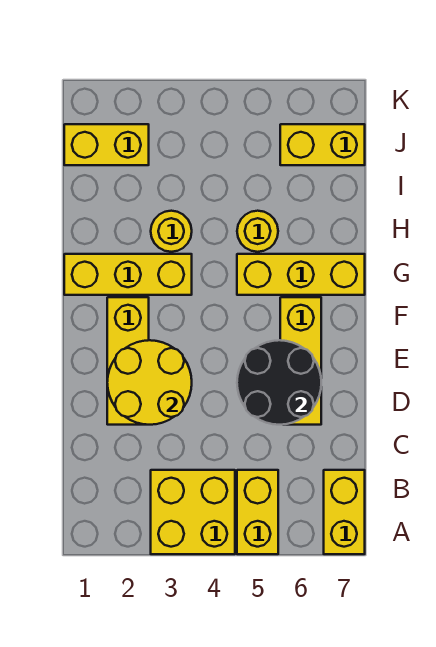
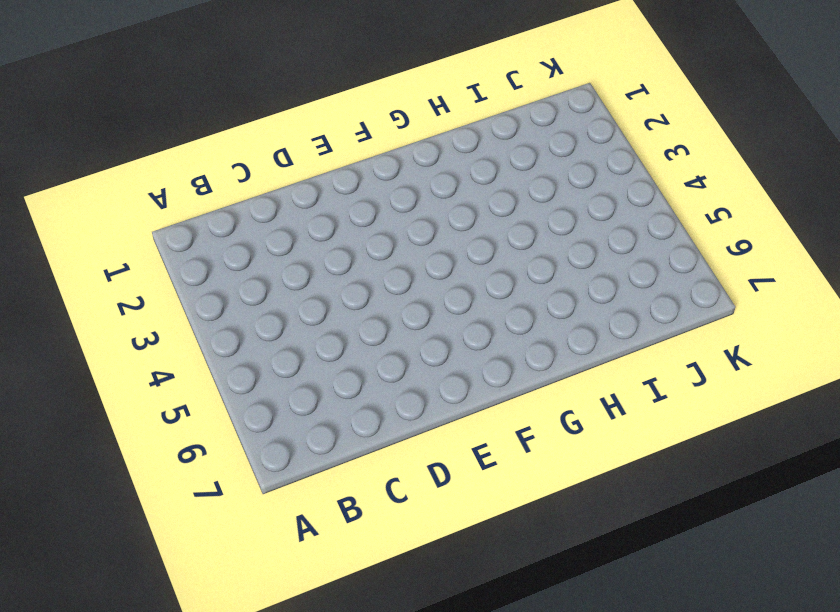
none -> yellow brick A3:B4 level 1
none -> yellow brick A5:B5 level 1
none -> yellow brick A7:B7 level 1

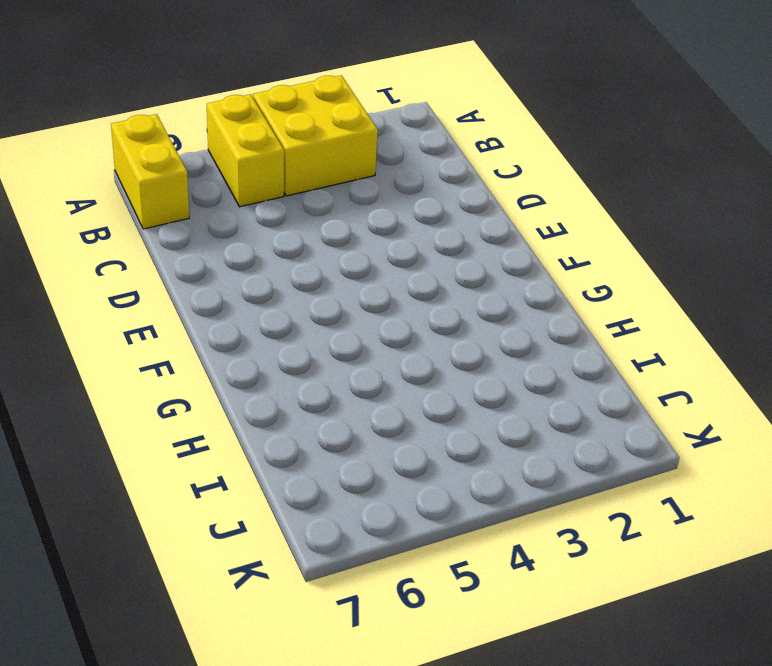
none -> yellow brick D2:F2 level 1
none -> yellow brick D6:F6 level 1
none -> yellow brick G1:G3 level 1

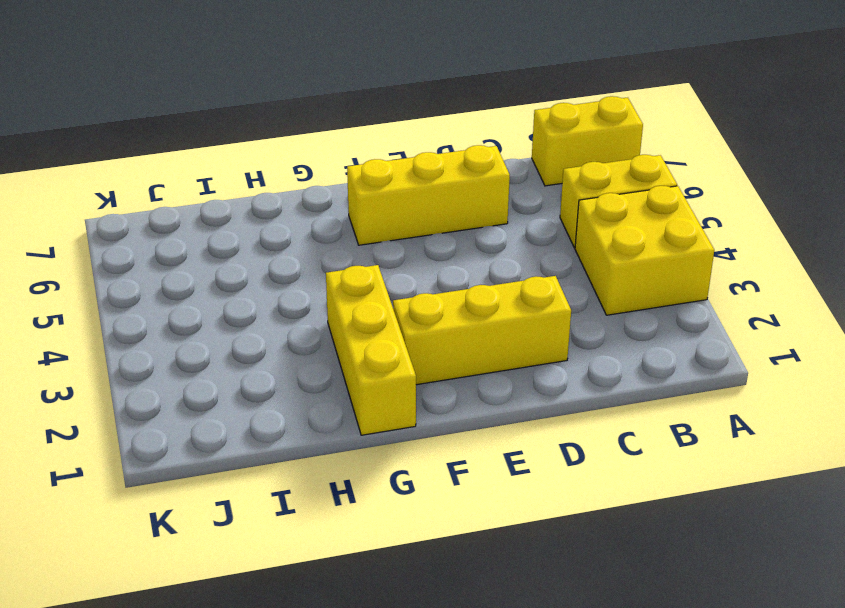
none -> yellow brick G5:G7 level 1
none -> yellow round brick H3 level 1
none -> yellow round brick H5 level 1

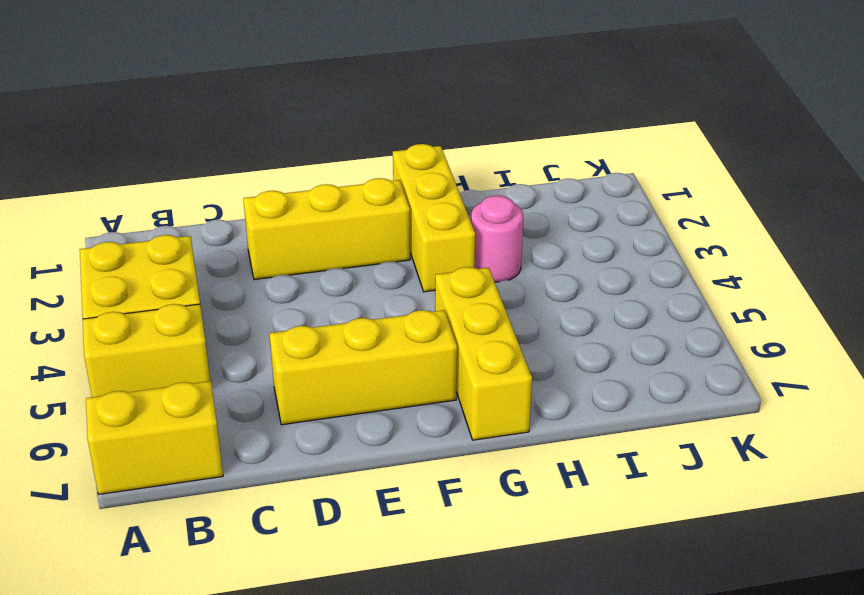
pink round brick H3 level 1 -> yellow round brick H3 level 1
none -> yellow round brick H5 level 1
none -> yellow brick J1:J2 level 1
none -> yellow brick J6:J7 level 1

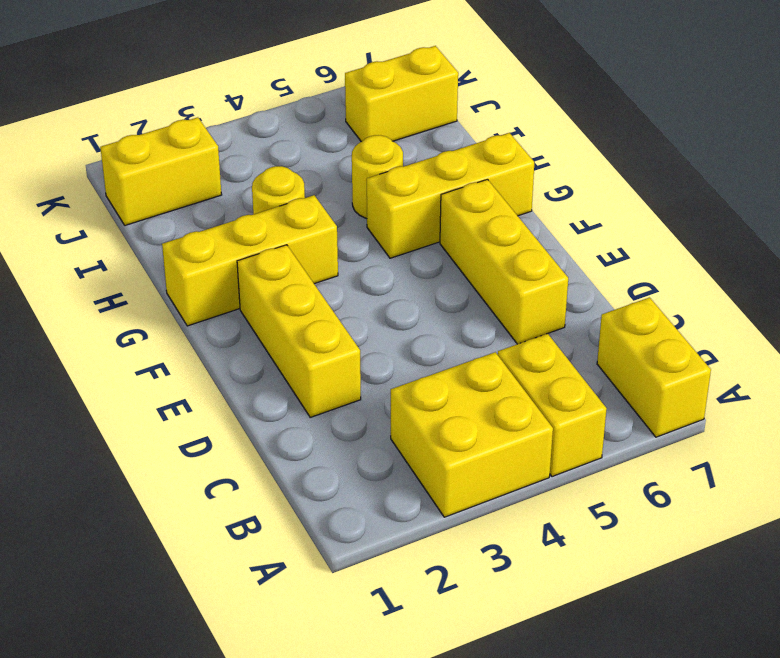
none -> yellow round brick D2:E3 level 2
none -> black round brick D5:E6 level 2

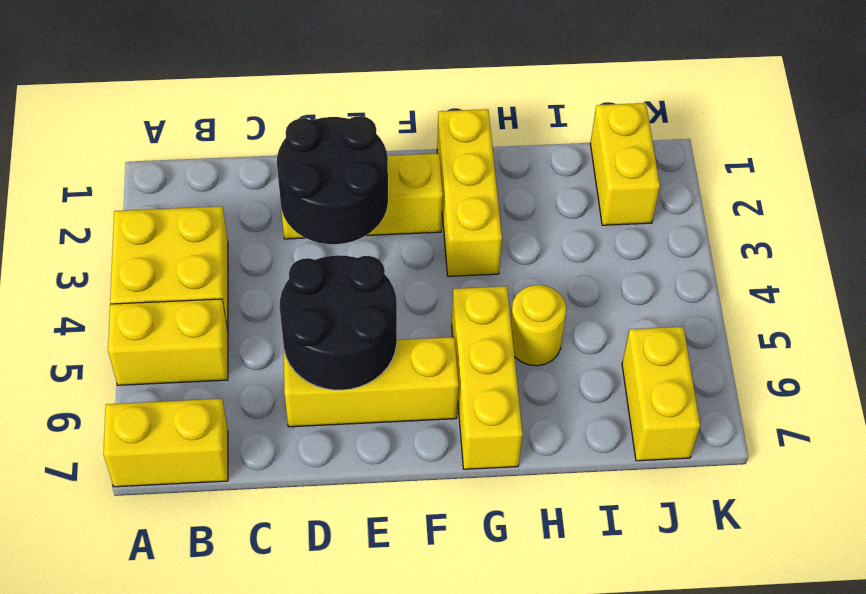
black round brick D2:E3 level 2 -> yellow round brick D2:E3 level 2
none -> yellow round brick H3 level 1

